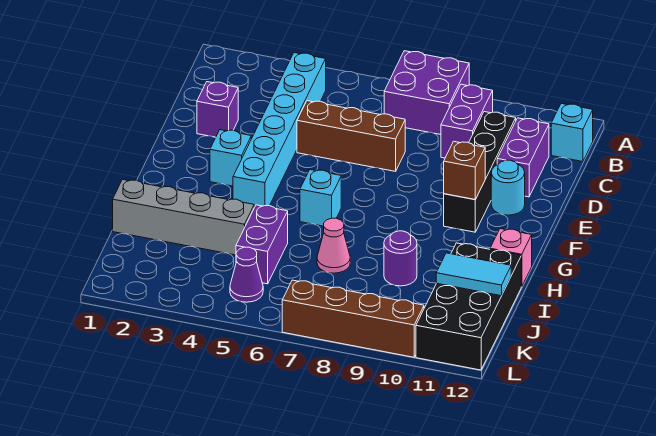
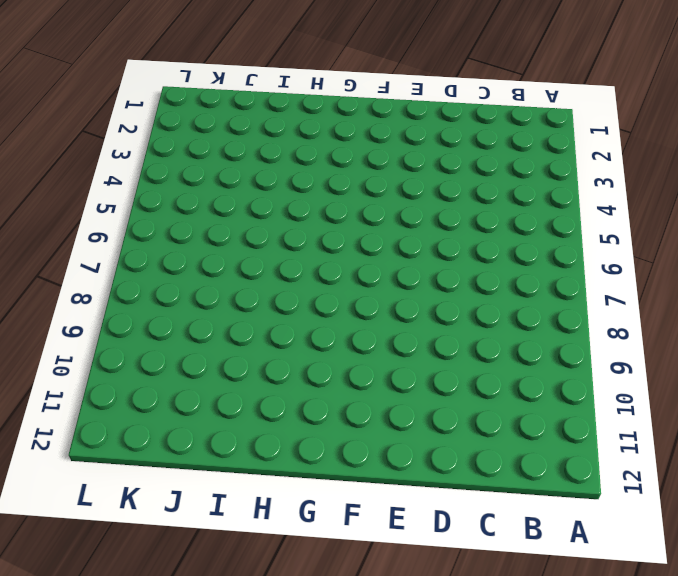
none -> purple brick A7:B8 level 1
none -> cyan brick B4:G4 level 1
none -> purple brick B9:C9 level 1

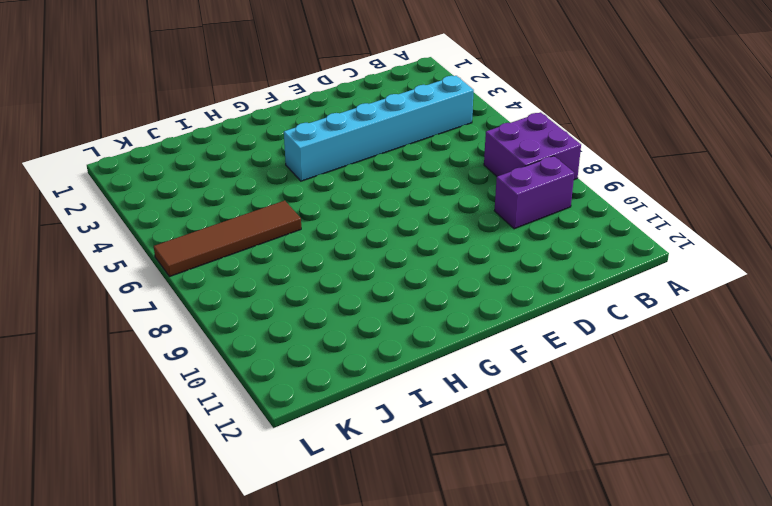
brown tile I6:L6 level 1 -> none
none -> cyan brick B12 level 1
none -> black brick C10:F10 level 1
none -> purple brick C11:D11 level 1

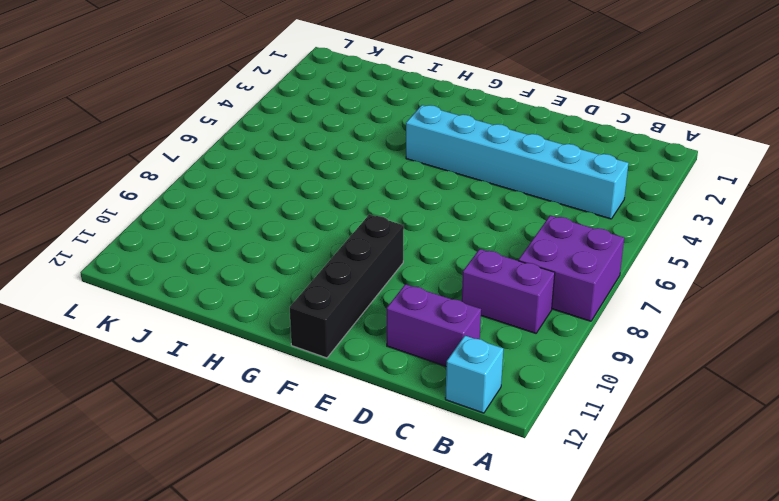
black brick F9:F12 level 1 -> black brick C10:F10 level 1
none -> purple brick D2 level 1
none -> brown brick D5:D7 level 1
none -> cyan round brick E11 level 1

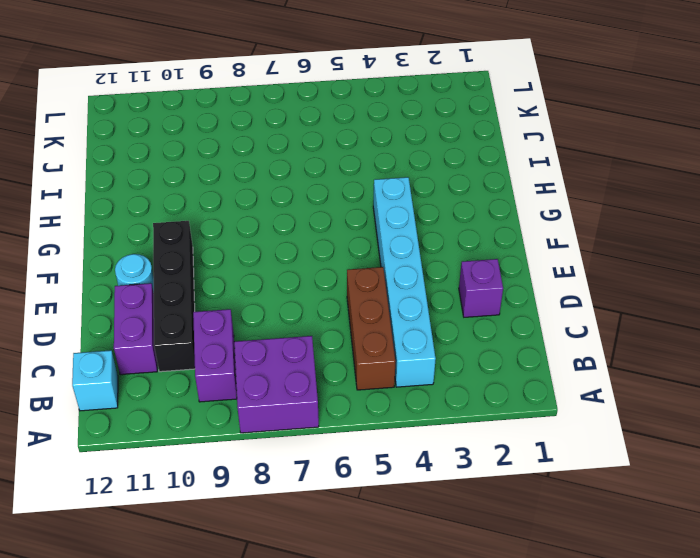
brown brick B5:D5 level 1 -> brown brick D5:D7 level 1
none -> cyan brick F3 level 1
none -> cyan brick G6 level 1
none -> pink brick H12 level 1

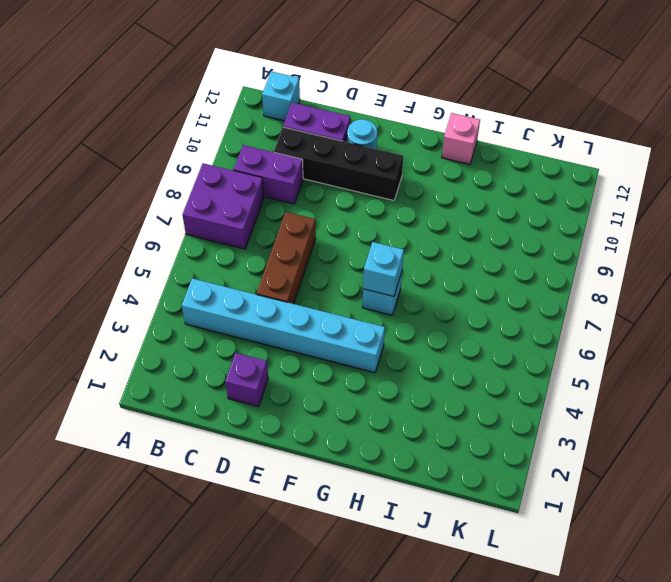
cyan brick G6 level 2 -> cyan brick F3 level 1
none -> grey brick I1:I4 level 1
none -> purple brick I5:J5 level 1
none -> pink cone I7 level 1

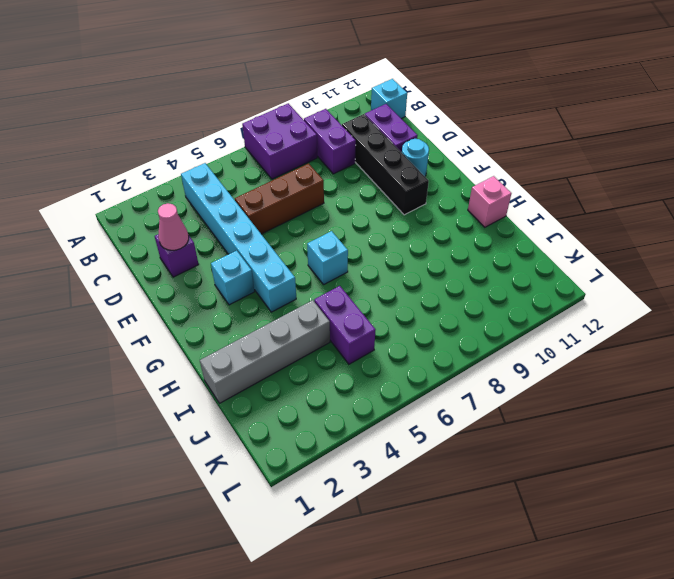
pink cone D2 level 2 -> pink cone I7 level 1
none -> purple round brick I9 level 1
none -> black brick I11:L12 level 1
none -> purple cone K5 level 1

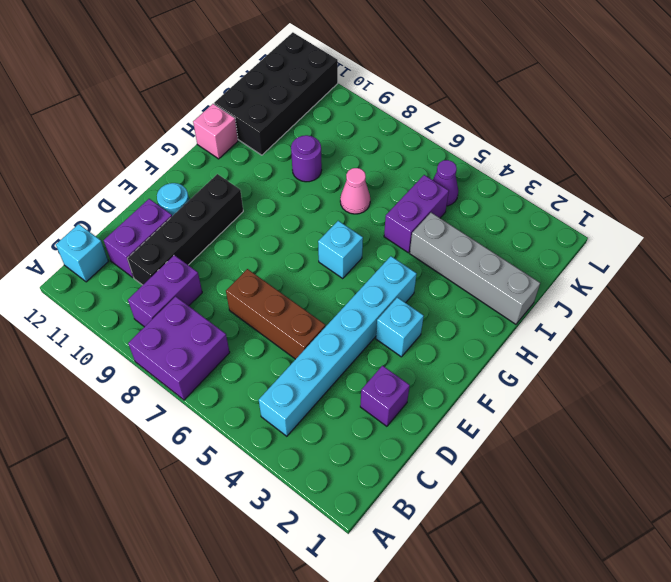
none -> brown brick L7:L10 level 1
none -> brown brick F10 level 2
none -> cyan tile J11:J12 level 2

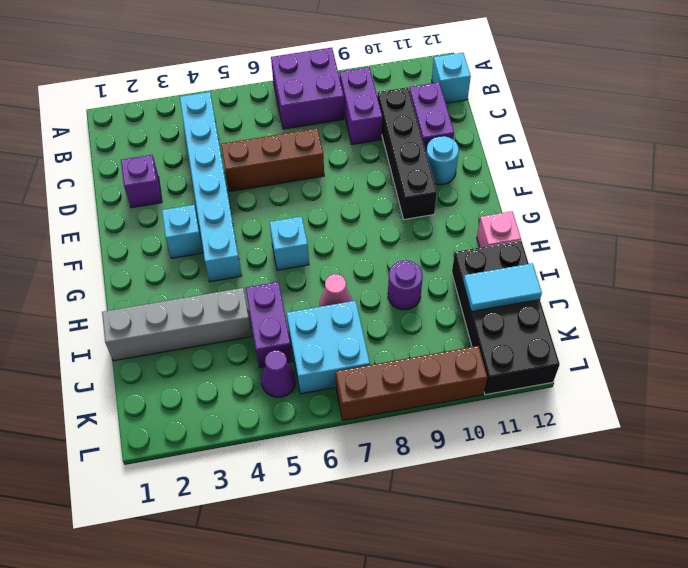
cyan brick J6:K7 level 1 -> none
none -> brown brick F10 level 2

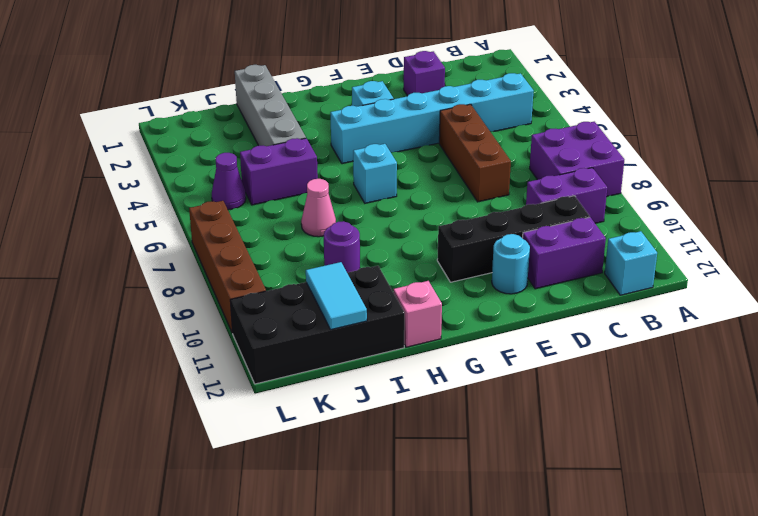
none -> brown brick F10 level 2

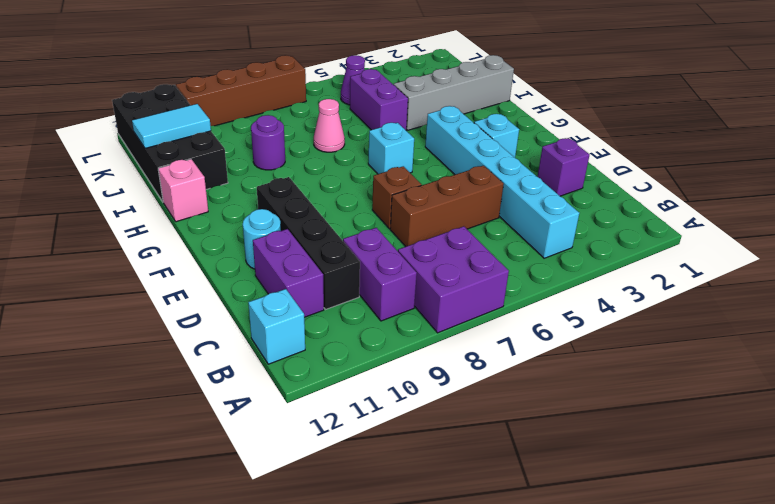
brown brick E7 level 1 -> brown brick F10 level 2

